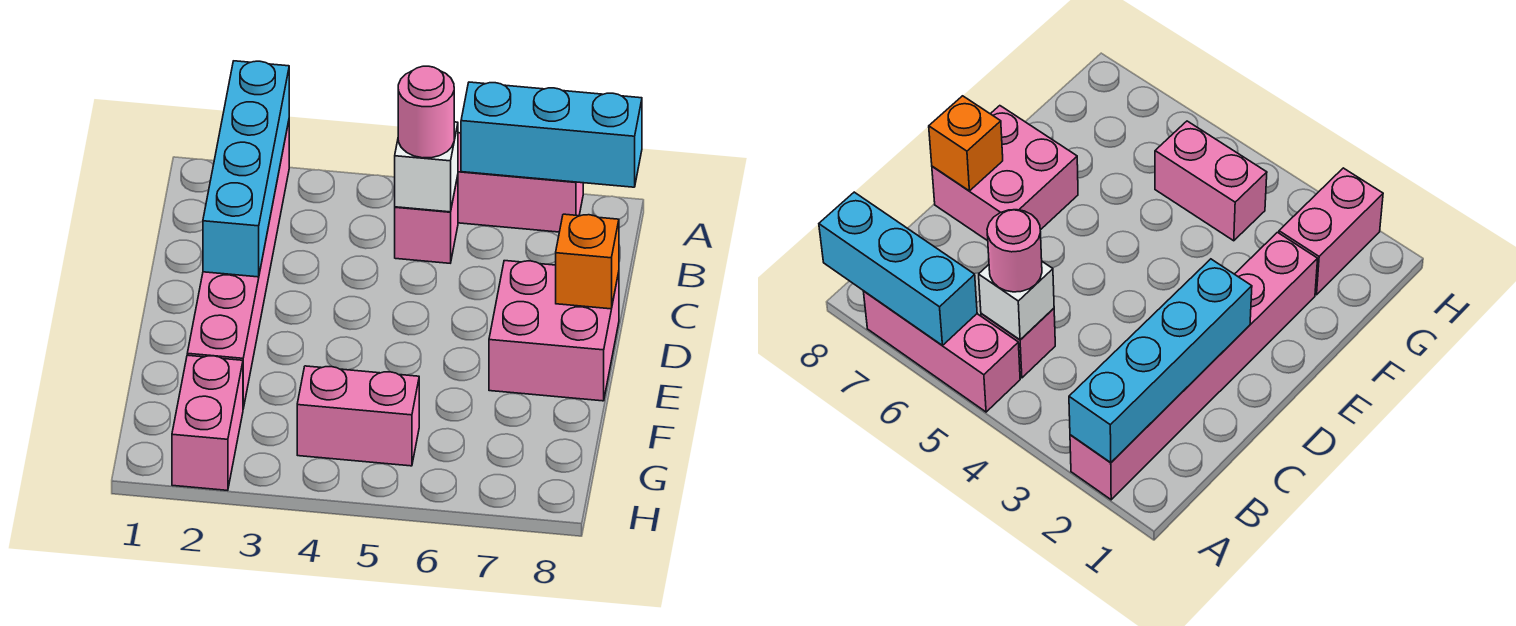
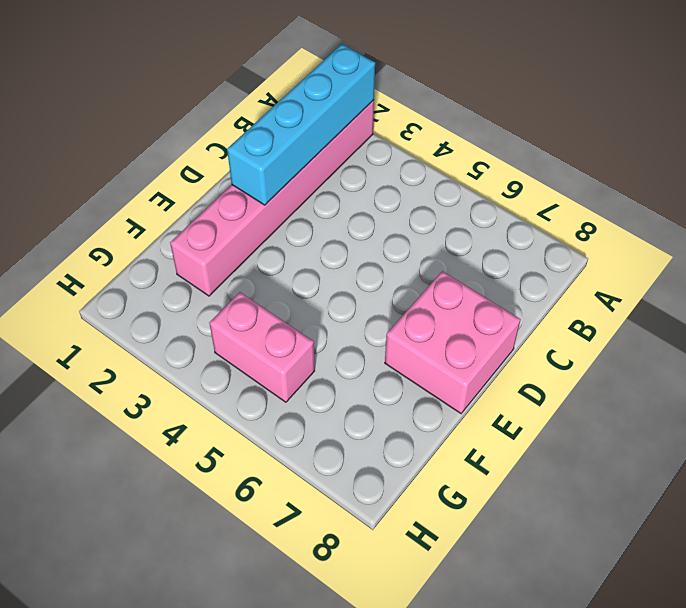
none -> pink brick A5:A7 level 1
none -> pink brick B5 level 1

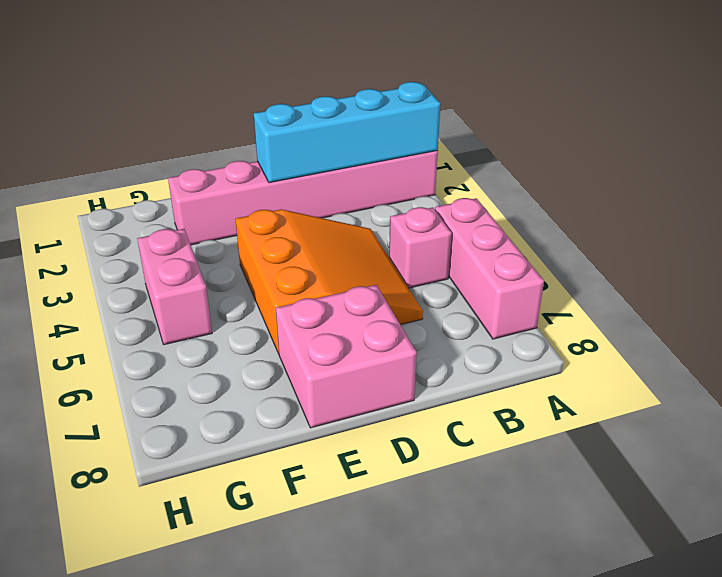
orange slope C4:E6 level 1 top E -> none
none -> pink brick G2:H2 level 1
none -> cyan brick A6:A8 level 2

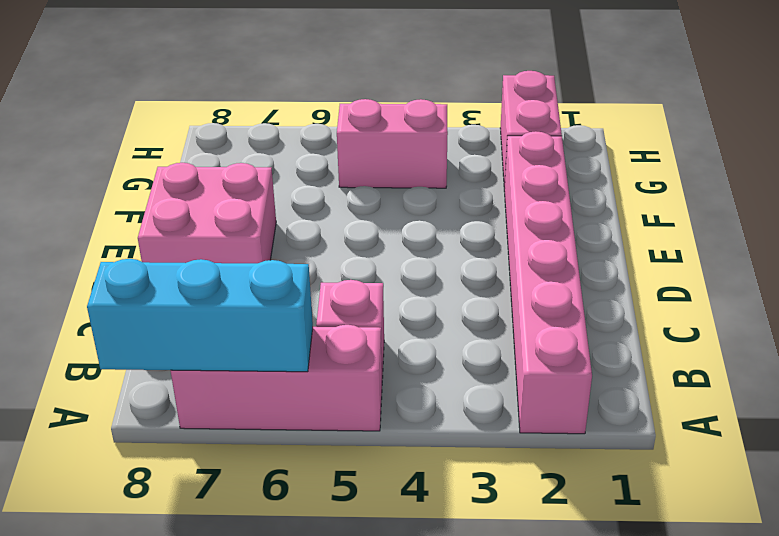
none -> cyan brick A2:D2 level 2
none -> white brick B5 level 2

